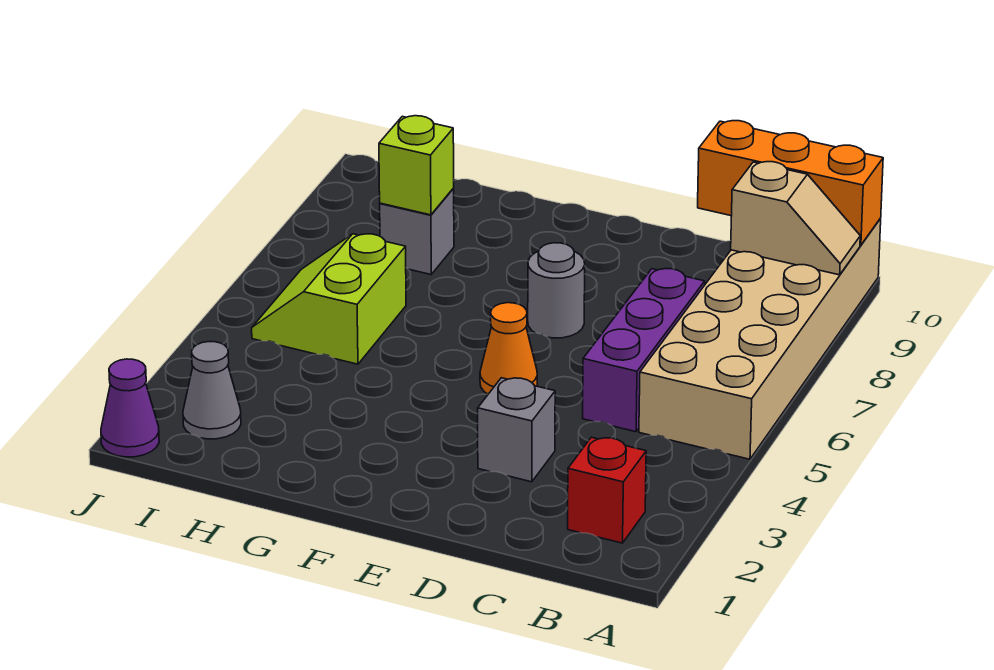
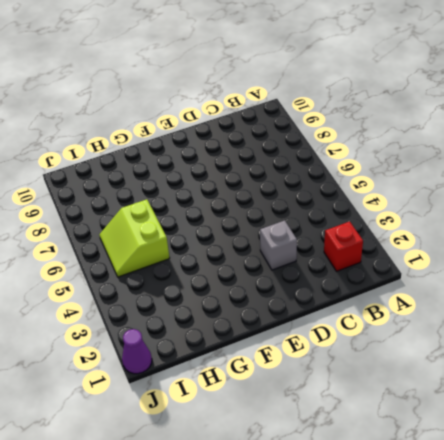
none -> tan brick A5:B10 level 1
none -> purple brick C5:C7 level 1
none -> orange cone E5 level 1

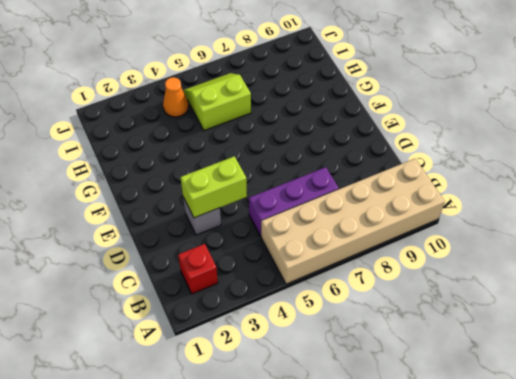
lime brick D3:D4 level 2 -> none
orange cone I4 level 1 -> orange cone E5 level 1
none -> grey round brick E7 level 1
none -> grey brick H8 level 1
none -> grey cone I2 level 1

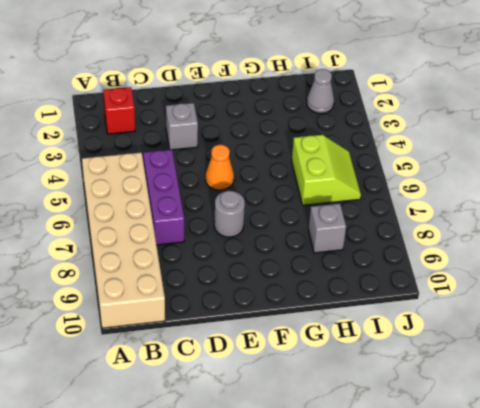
none -> purple cone J1 level 1
none -> tan slope A9:B9 level 2 top B
none -> orange brick A10:C10 level 2

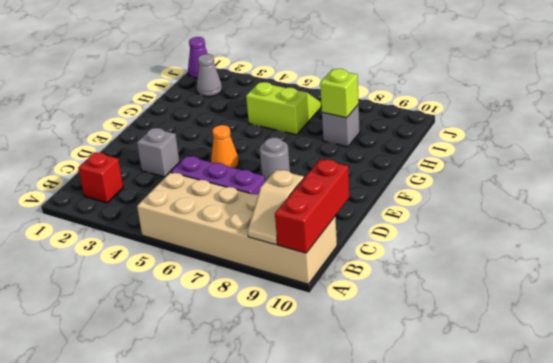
red brick A10:C10 level 2 -> orange brick A10:C10 level 2

